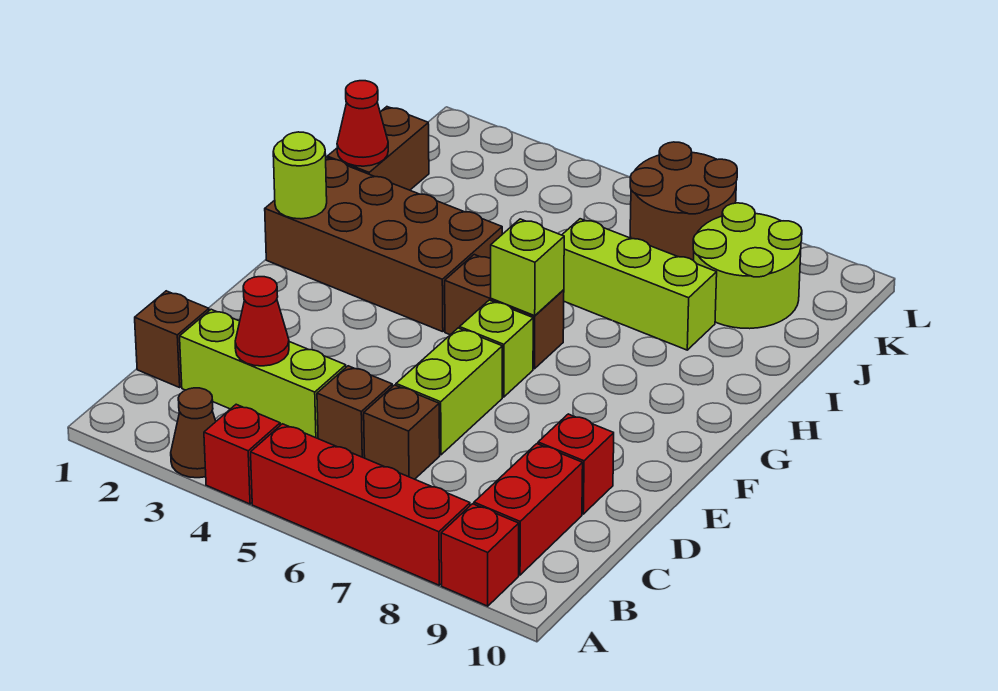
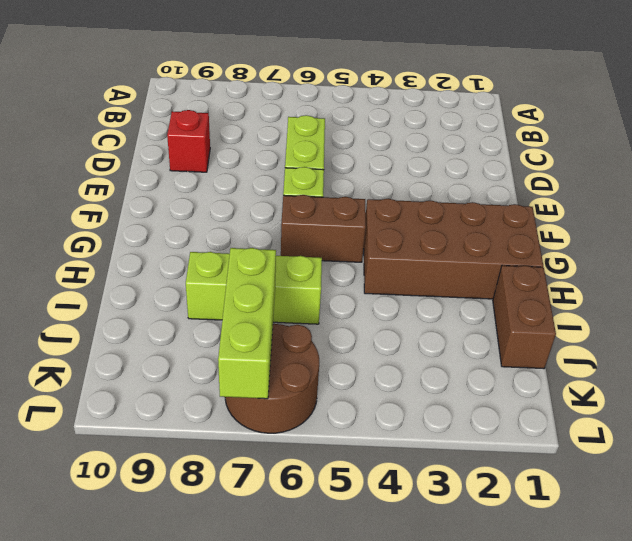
lime brick J7:L7 level 2 -> lime brick C2:C4 level 1
none -> brown cone A3 level 1
none -> red brick A4 level 1
none -> red brick A5:A8 level 1

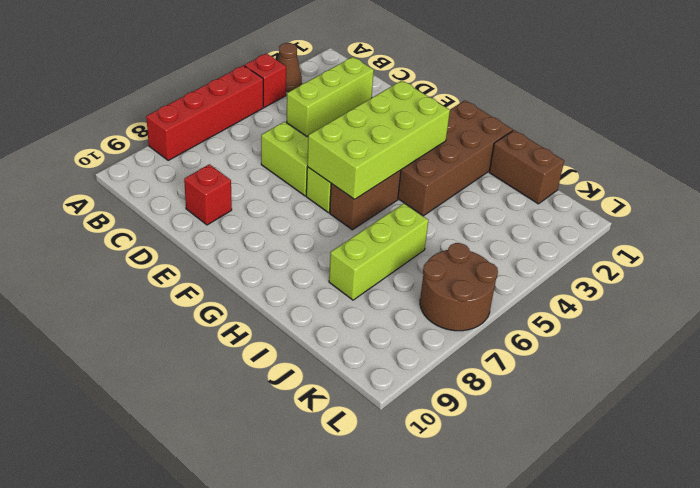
lime brick F3:G6 level 2 -> lime brick G6 level 2
none -> red brick A9 level 1
none -> red brick B9:C9 level 1
none -> brown brick C1 level 1

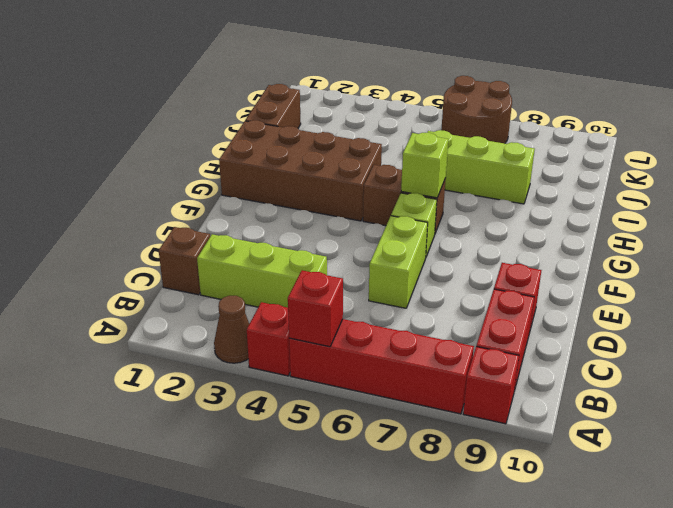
red brick A5 level 2 -> none
none -> brown brick C5 level 1
none -> brown brick C6 level 1
none -> lime round brick J8:K9 level 1

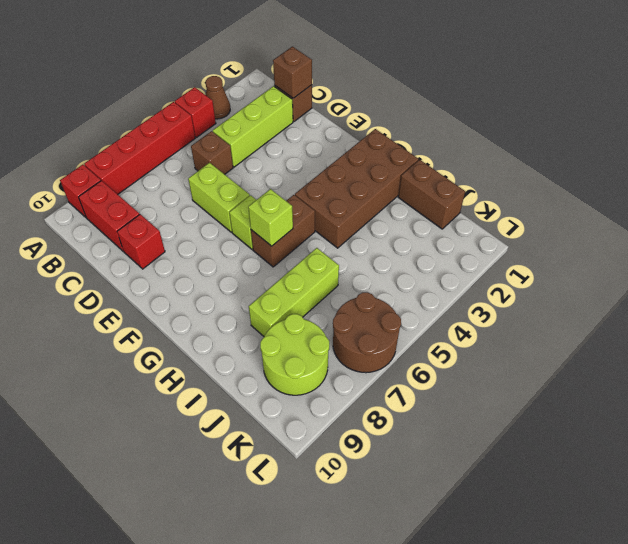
brown brick C1 level 2 -> brown brick C6 level 1
none -> red cone C3 level 2
none -> lime round brick G1 level 2
none -> red cone I1 level 2

